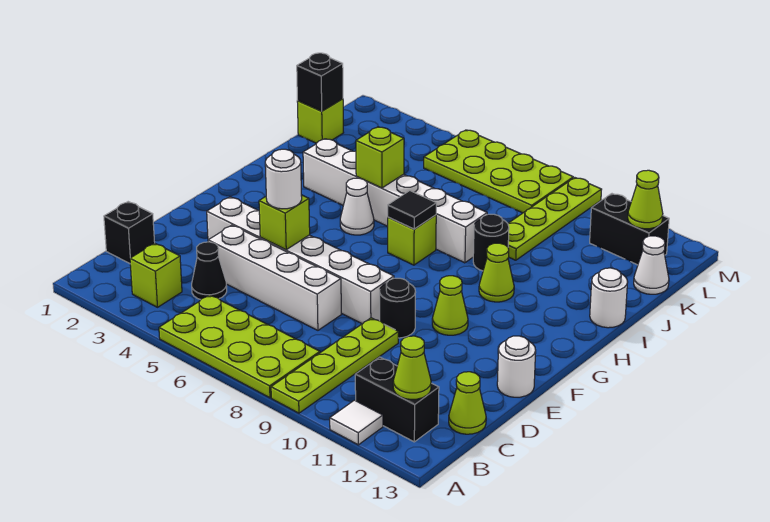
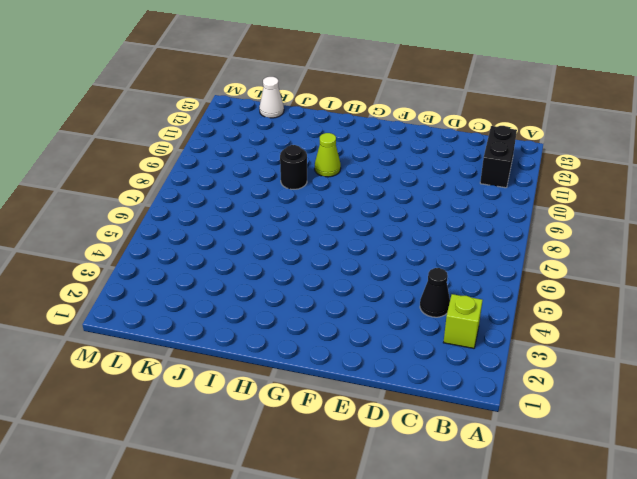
none -> lime plate A5:B8 level 1
none -> lime plate A9:D9 level 1
none -> white tile A11 level 1
none -> black brick C1 level 1

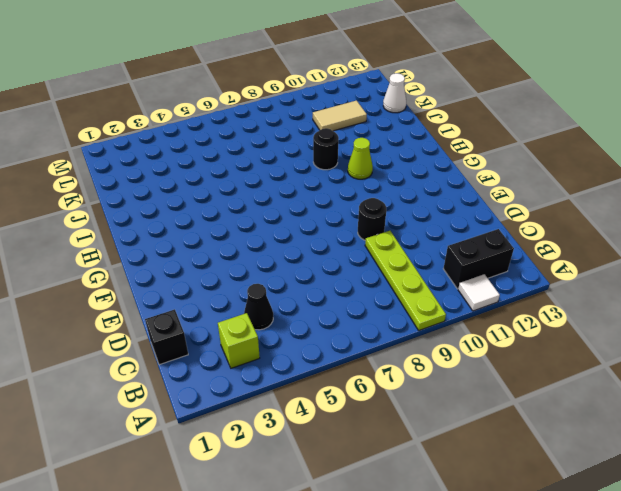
tan tile K10:K11 level 1 -> none
none -> lime plate A5:B8 level 1
none -> lime cone C13 level 1
none -> white brick D4:D7 level 1
none -> white brick E3:E8 level 1

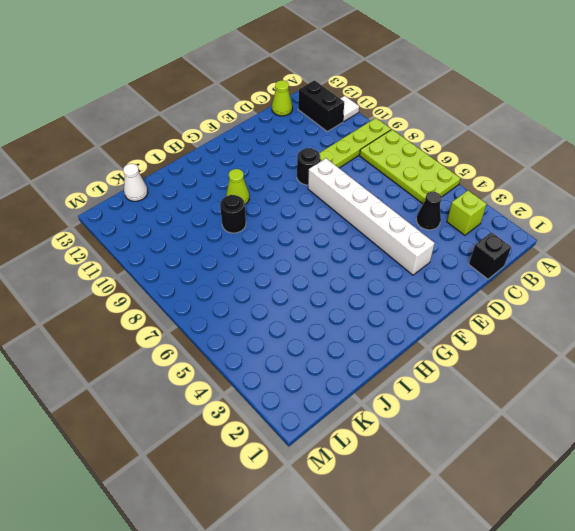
none -> white brick D4:D7 level 1
none -> white round brick E13 level 1
none -> lime cone F10 level 1
none -> white cone H5 level 1

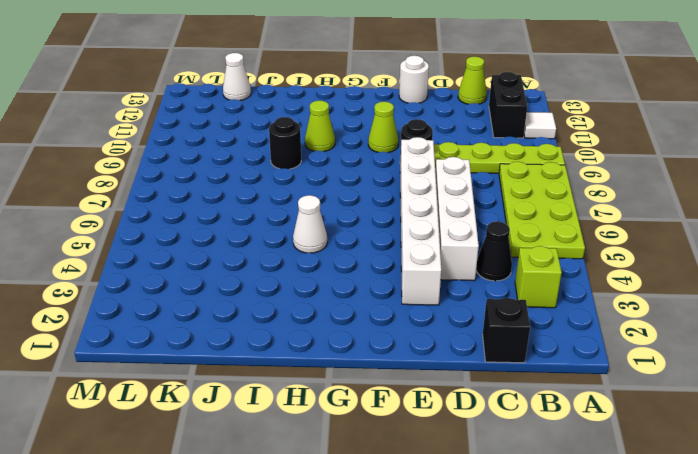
none -> lime brick H7 level 1
none -> white brick I3:I8 level 1
none -> white round brick I13 level 1
none -> lime plate J9:M9 level 1

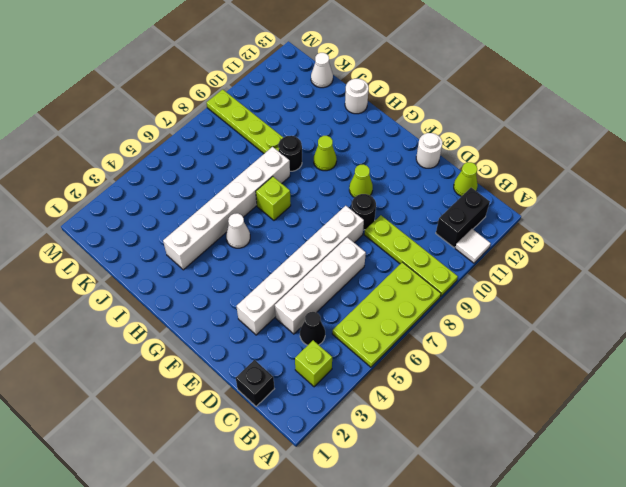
none -> lime brick K1 level 1
none -> lime plate L5:M8 level 1
none -> black brick L11:L12 level 1
none -> lime cone B12 level 2

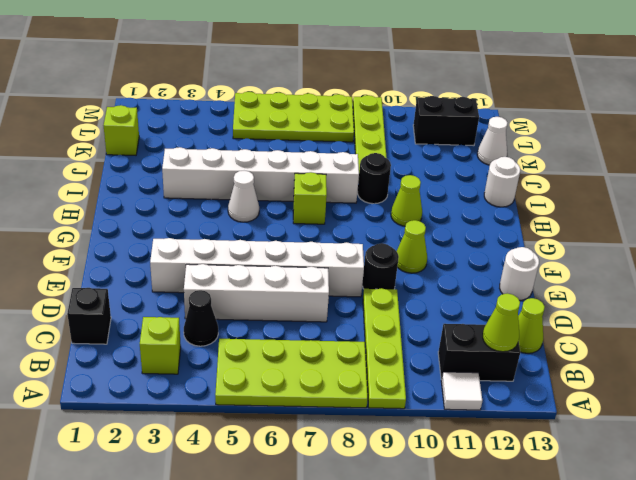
none -> lime brick E5 level 2
none -> black tile H7 level 2
none -> lime brick I5 level 2
none -> black brick K1 level 2

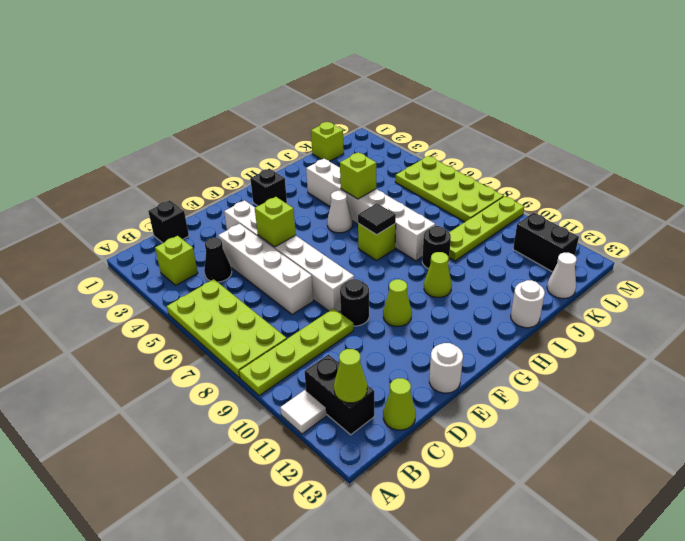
black brick G2 level 1 -> black brick K1 level 2
none -> lime cone L12 level 2
none -> white round brick E5 level 3

